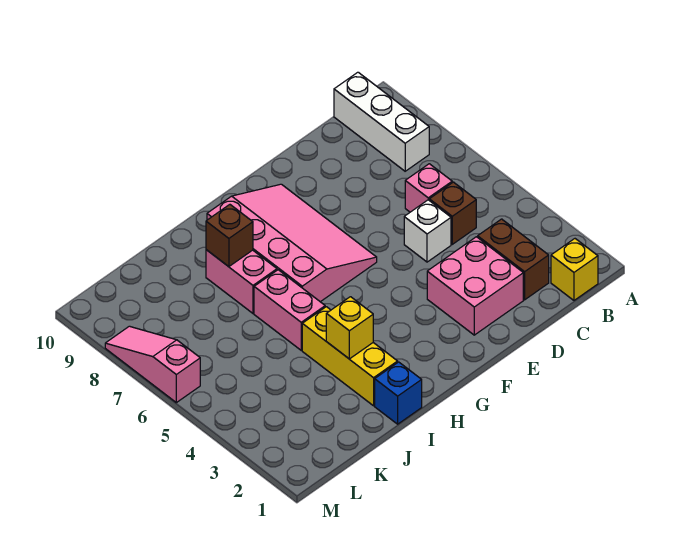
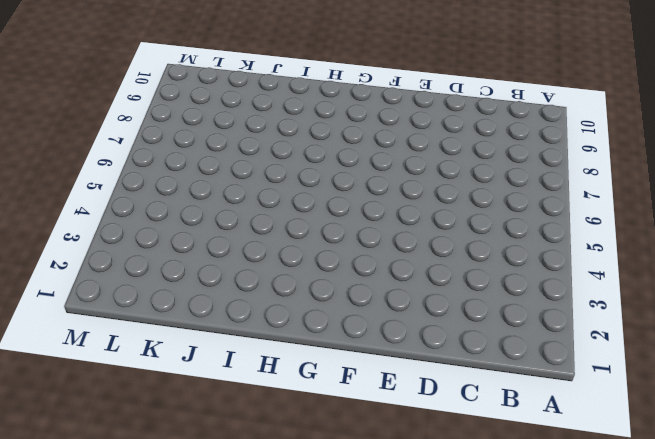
none -> yellow brick B1 level 1
none -> white brick B8:B10 level 1
none -> brown brick C2:C3 level 1

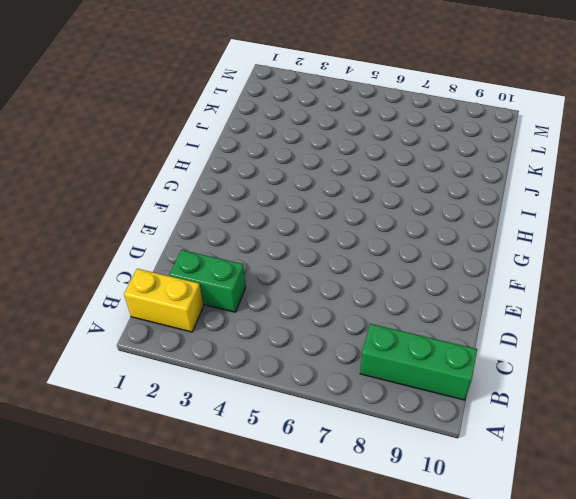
yellow brick B1:B2 level 1 -> yellow brick B1 level 1
green brick B8:B10 level 1 -> white brick B8:B10 level 1
green brick C2:C3 level 1 -> brown brick C2:C3 level 1
none -> brown brick C5 level 1
none -> pink brick C6 level 1
none -> pink brick D2:E3 level 1

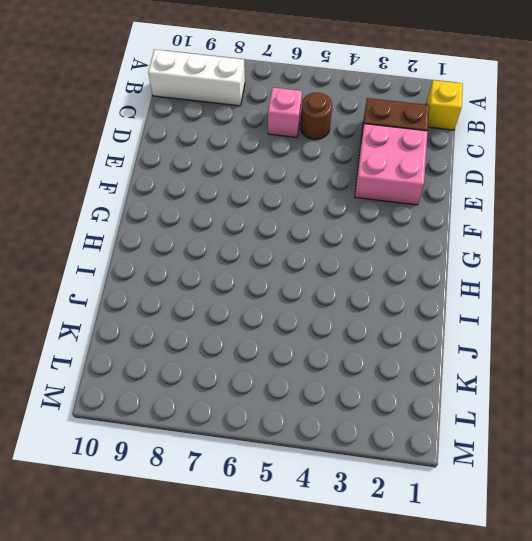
brown round brick C5 level 1 -> brown brick C5 level 1
none -> white brick D5 level 1
none -> pink slope F6:H9 level 1 top H
none -> blue brick I1 level 1

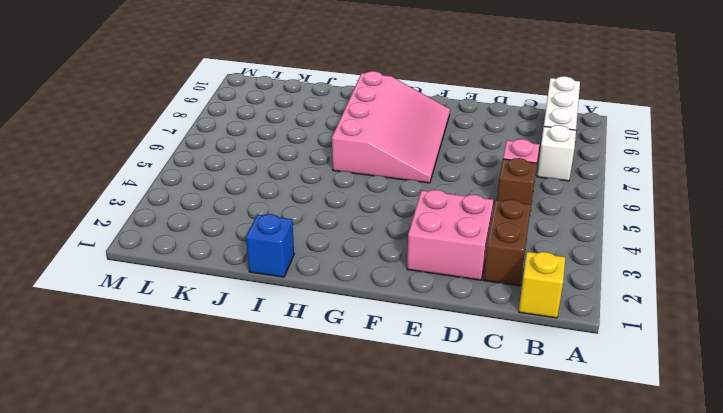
white brick B7 level 1 -> white brick D5 level 1
none -> yellow brick I2:I4 level 1
none -> pink brick I5:I6 level 1
none -> pink brick I7:I8 level 1

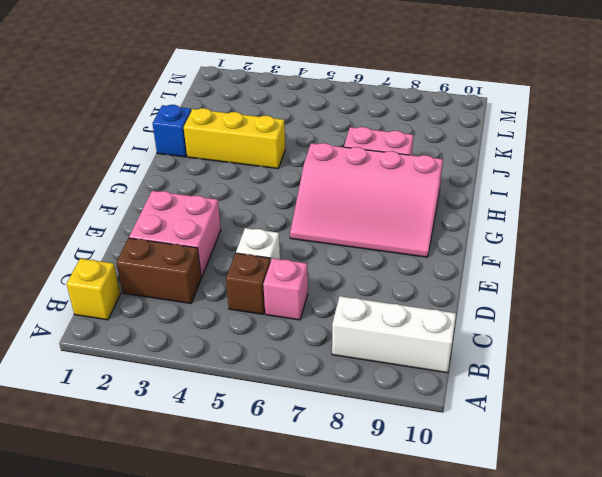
none -> pink brick I5:I6 level 1
none -> pink slope M6:M8 level 1 top 6
none -> yellow brick I3 level 2

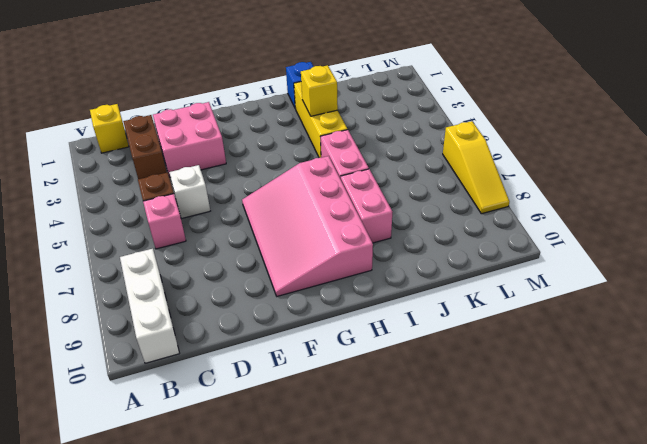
yellow slope M6:M8 level 1 top 6 -> pink slope M6:M8 level 1 top 6
none -> brown brick I8 level 2

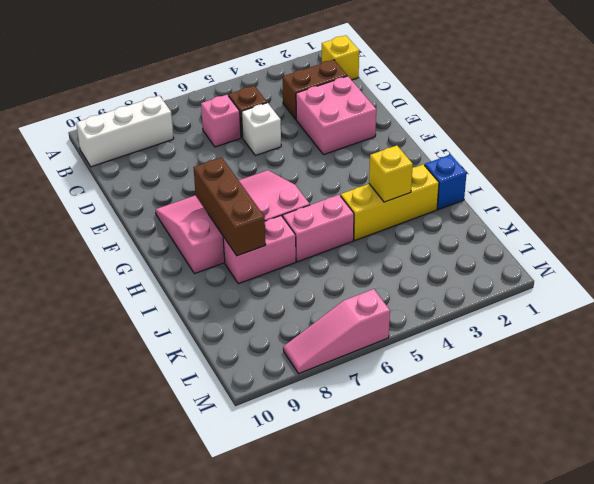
brown brick G8:I8 level 2 -> brown brick I8 level 2

